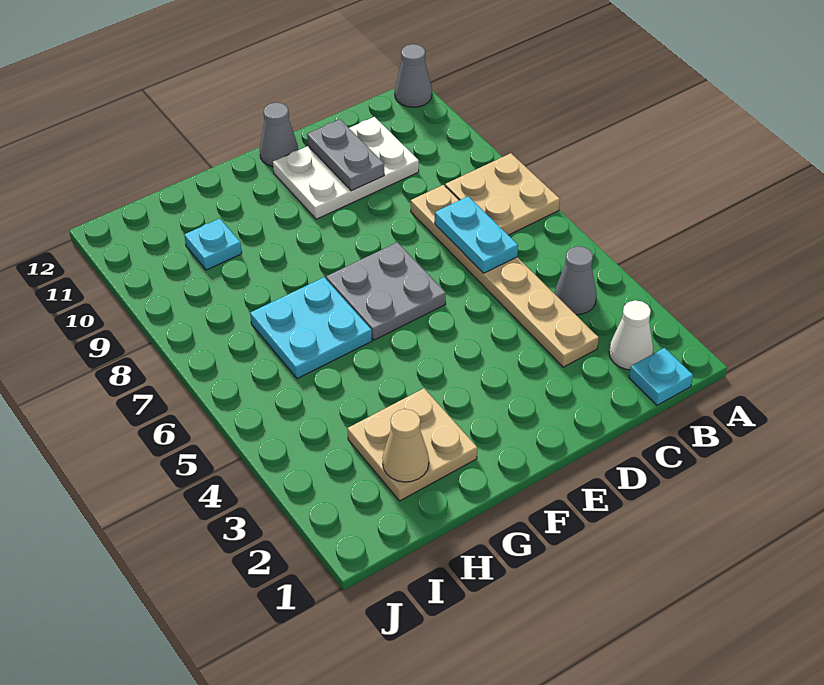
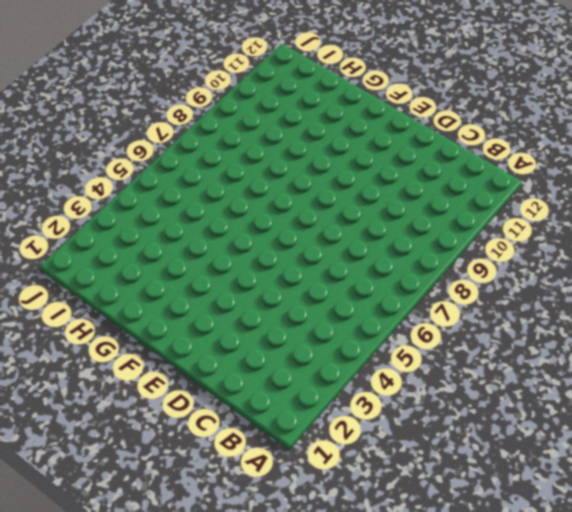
none -> tan plate A7:B8 level 1
none -> grey cone A12 level 1
none -> cyan plate B1 level 1

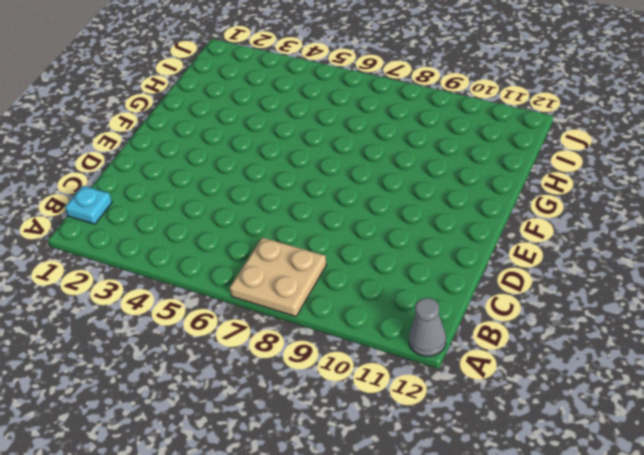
none -> white cone B2 level 1
none -> grey cone B4 level 1
none -> tan plate C3:C8 level 1

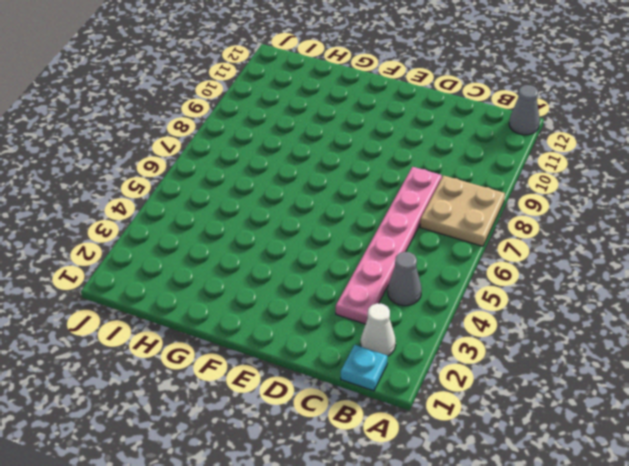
pink plate C3:C8 level 1 -> tan plate C3:C8 level 1
none -> white plate C10:E11 level 1
none -> grey plate E6:F7 level 1
none -> grey cone E12 level 1

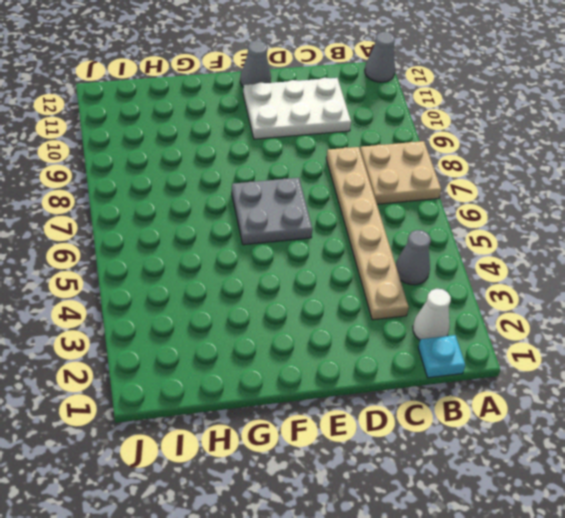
none -> tan plate G2:H3 level 1
none -> cyan plate G6:H7 level 1
none -> cyan plate H10 level 1

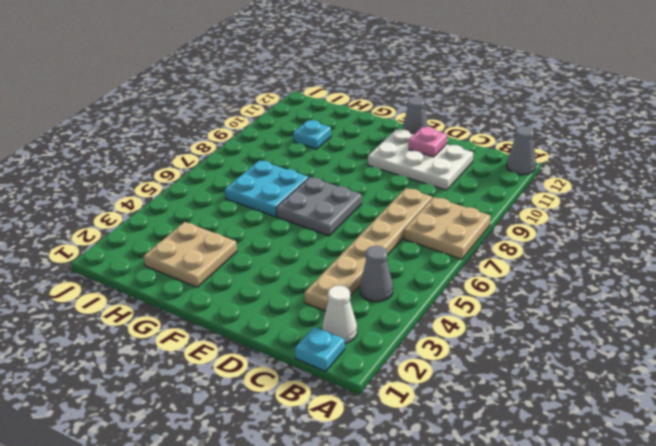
pink plate D11 level 2 -> grey plate D10:D11 level 2
none -> cyan plate C6:C7 level 2
none -> tan cone H2 level 2

